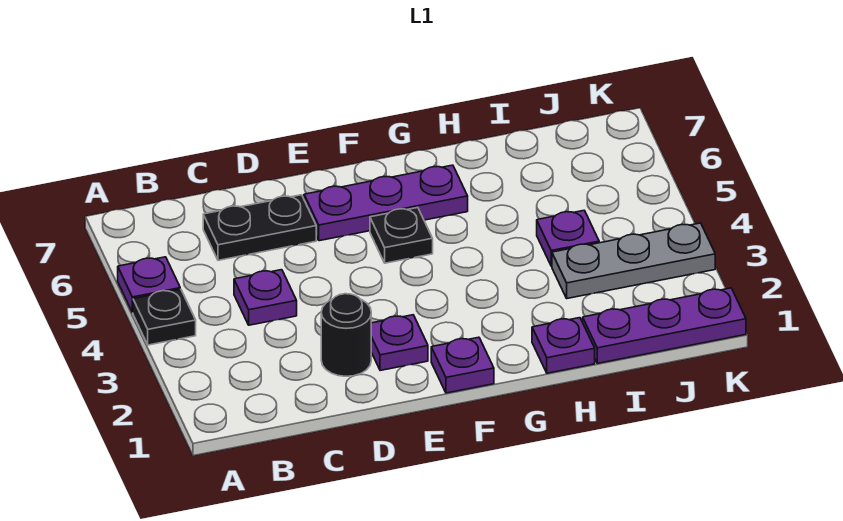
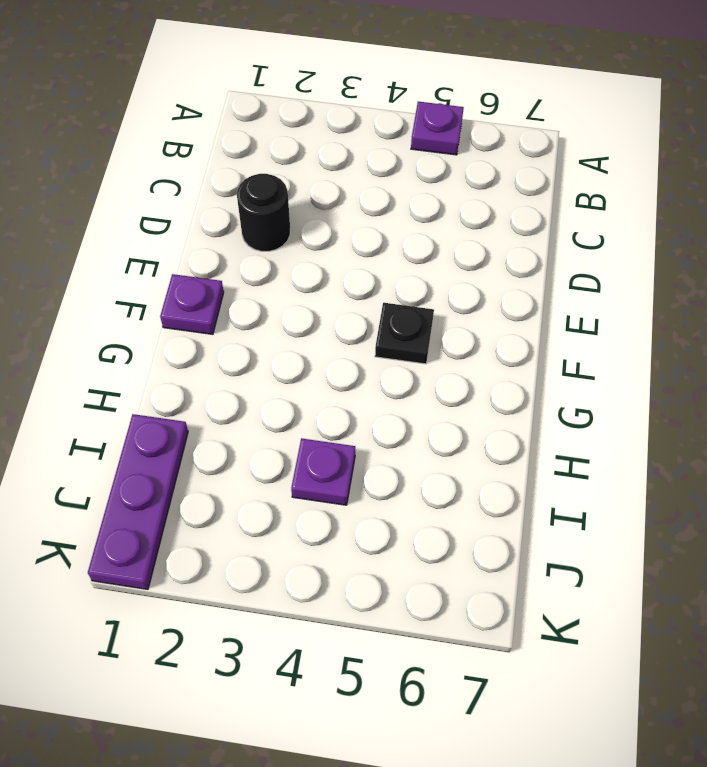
none -> black plate A4 level 1
none -> purple plate C4 level 1
none -> black plate C6:D6 level 1

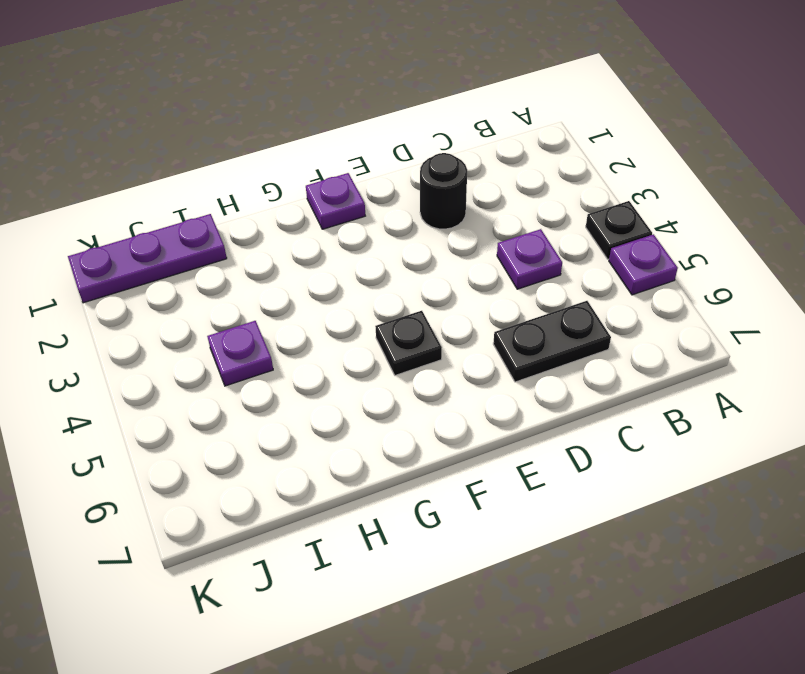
none -> purple plate E2 level 1
none -> purple plate E6:G6 level 1
none -> purple plate H1 level 1

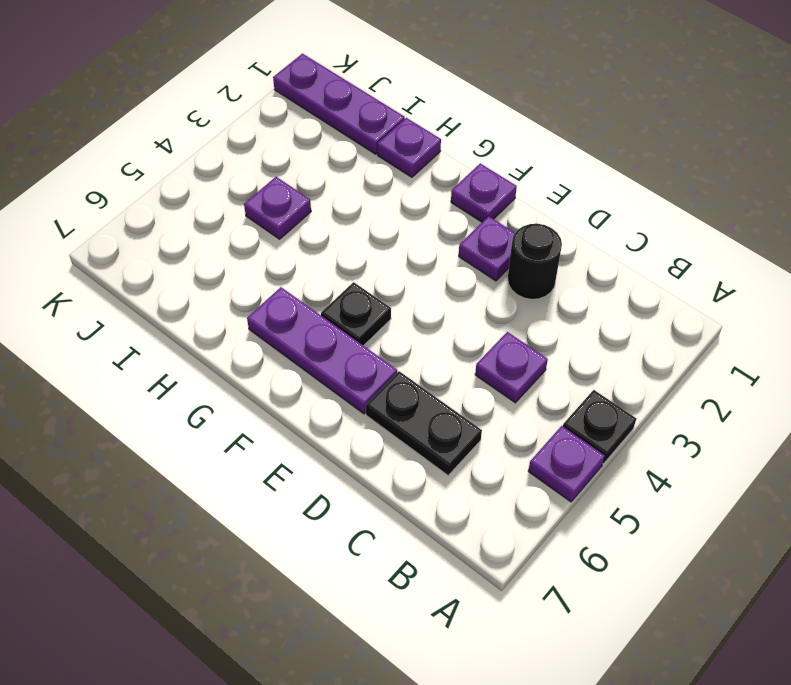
none -> grey plate I3:K3 level 1

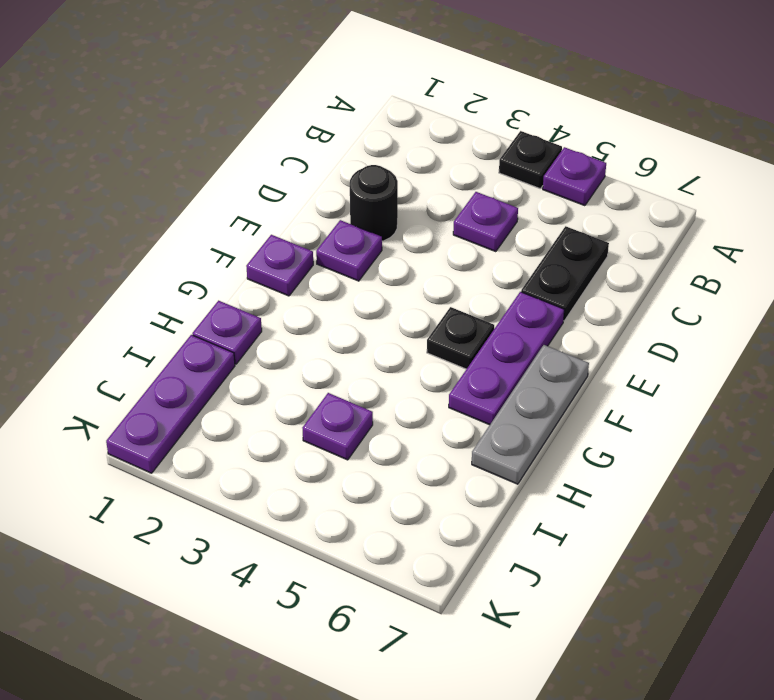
grey plate F7:H7 level 1 -> grey plate I3:K3 level 1

